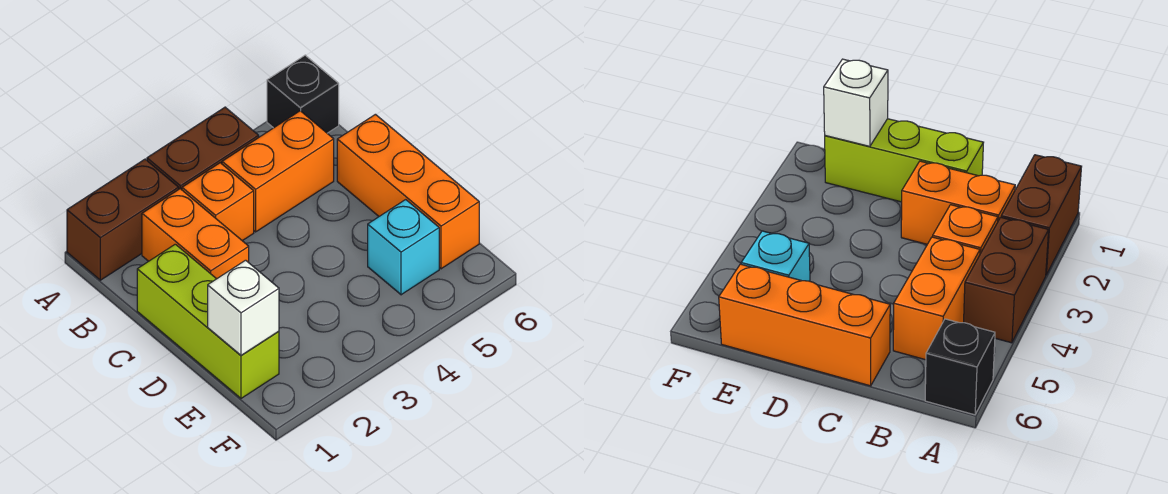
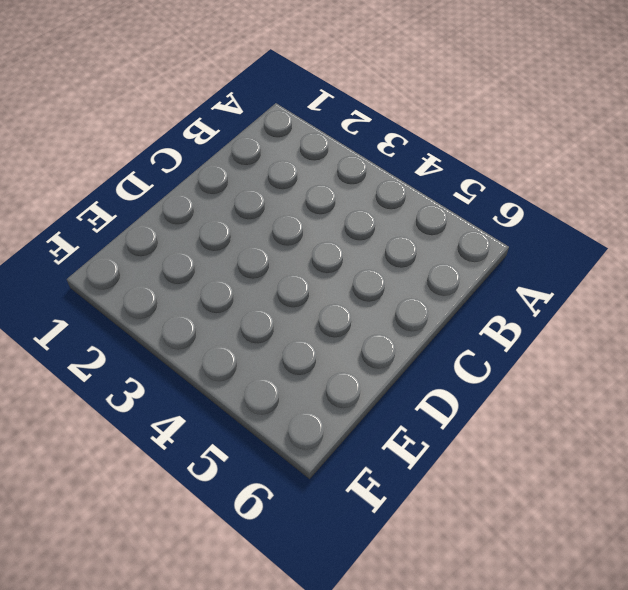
none -> brown brick A1:A2 level 1
none -> brown brick A3:A4 level 1

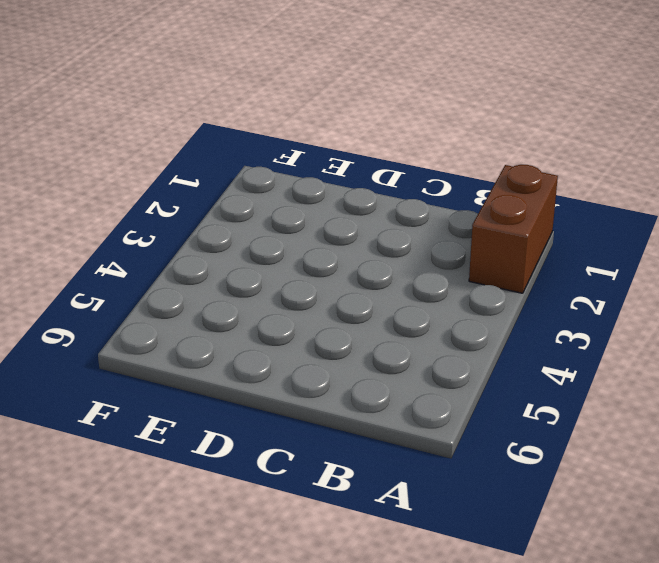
none -> brown brick A3:A4 level 1
none -> black brick A6 level 1

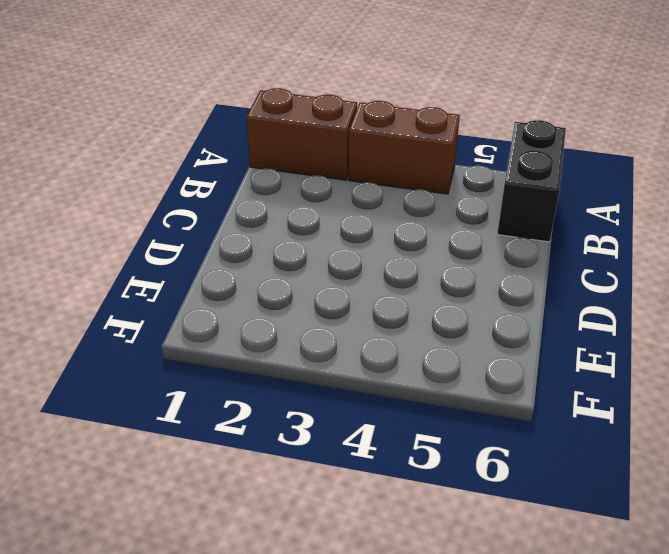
black brick A6:B6 level 1 -> black brick A6 level 1
none -> orange brick B2:C2 level 1
none -> orange brick B3 level 1

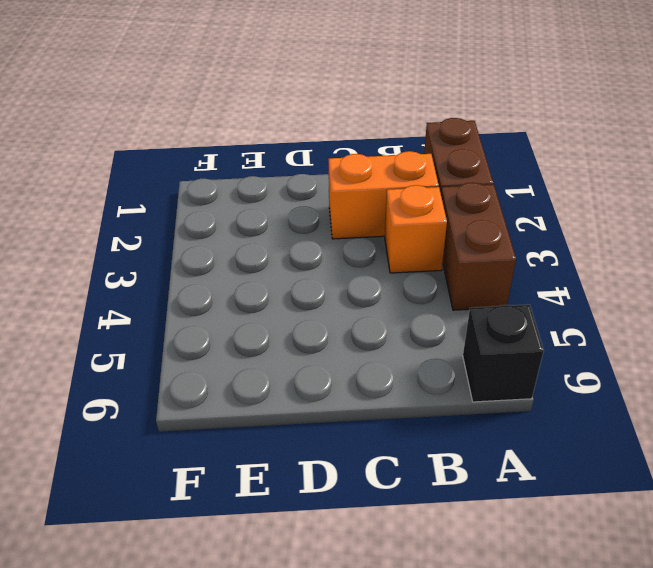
none -> orange brick B4:B5 level 1
none -> lime brick C1:E1 level 1

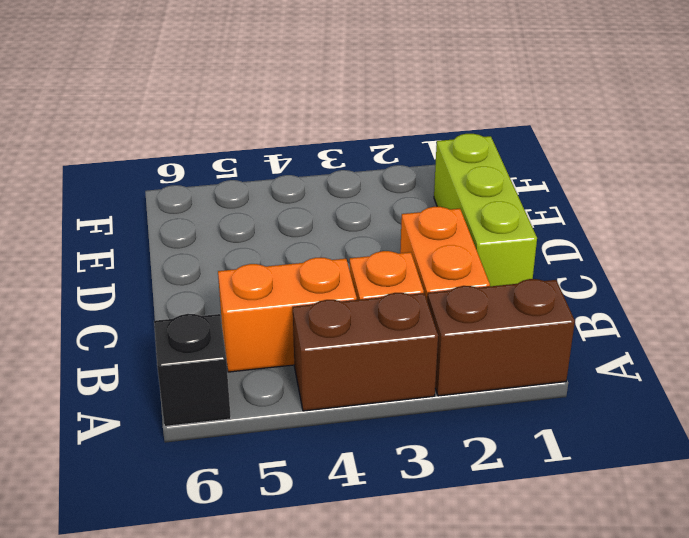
none -> orange brick C6:E6 level 1
none -> cyan brick E5 level 1

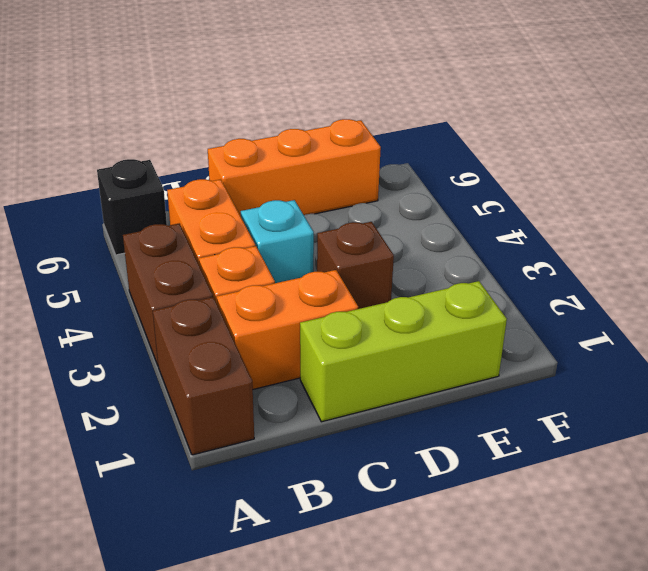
cyan brick C4 level 1 -> cyan brick E5 level 1
brown brick D3 level 1 -> none
none -> white brick E1 level 2

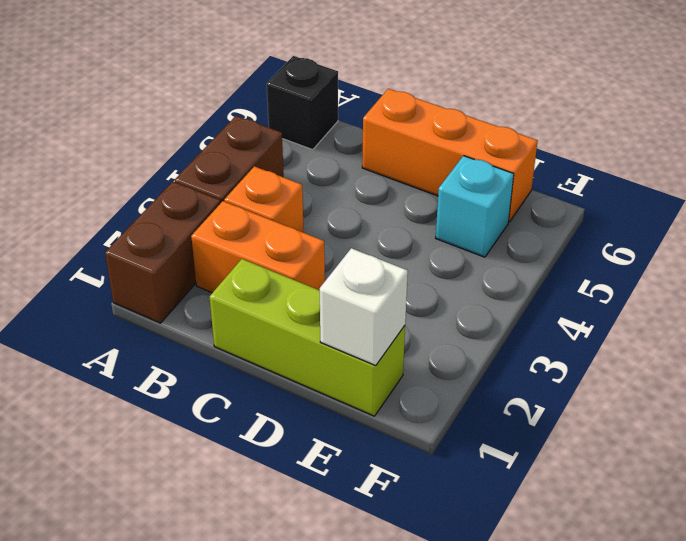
none -> orange brick B4:B5 level 1

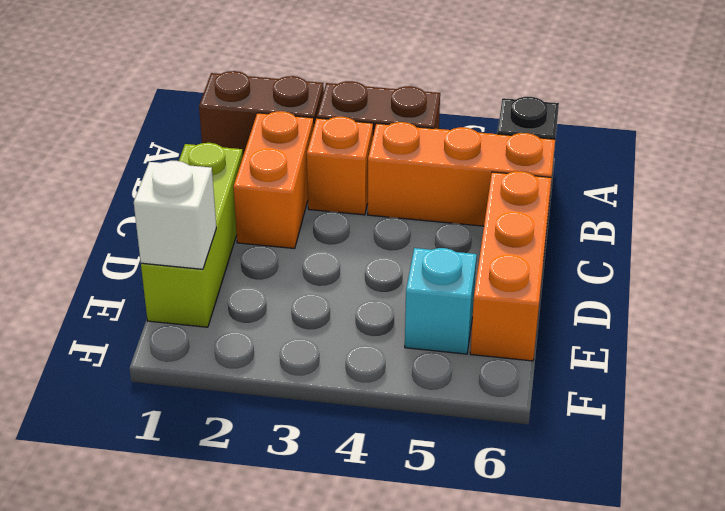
orange brick B4:B6 level 1 -> orange brick B4:B5 level 1

